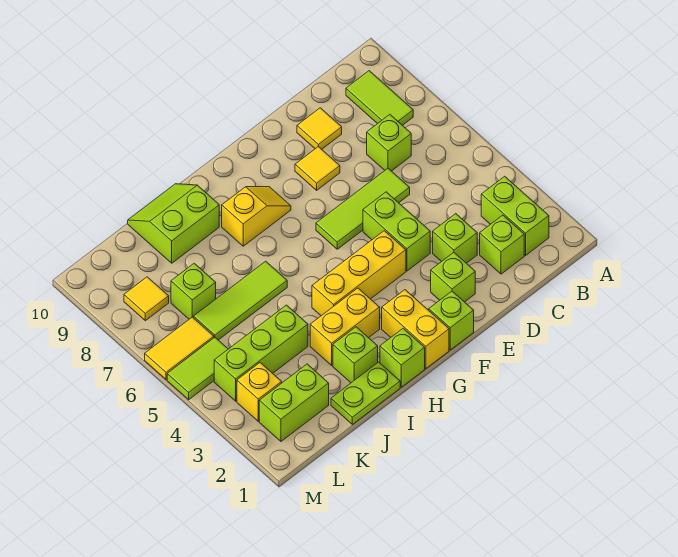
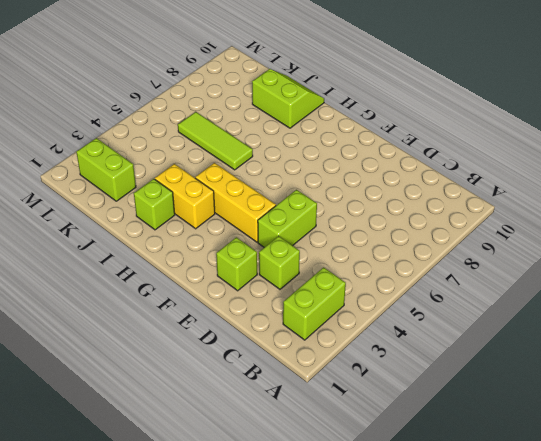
none -> lime tile B8:B9 level 1
none -> lime brick C2 level 1
none -> lime brick C7 level 1

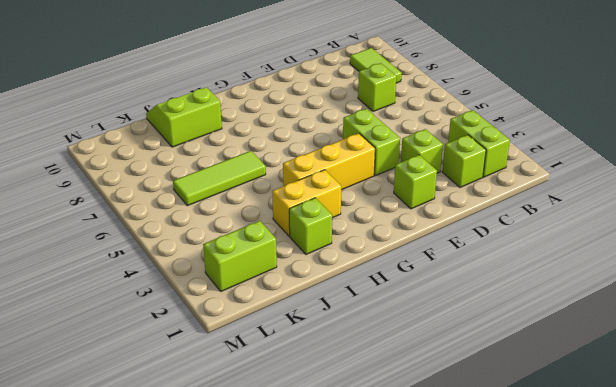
none -> lime tile D6:F6 level 1
none -> yellow tile D9 level 1
none -> yellow tile E8 level 1

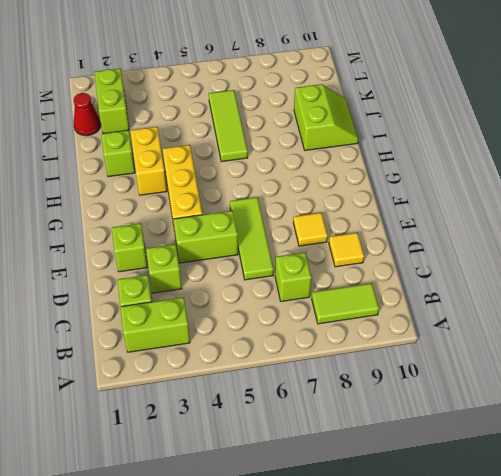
red cone K1 level 1 -> none
none -> lime brick F1 level 1
none -> yellow brick G1:G2 level 1
none -> yellow slope G8:H8 level 1 top H

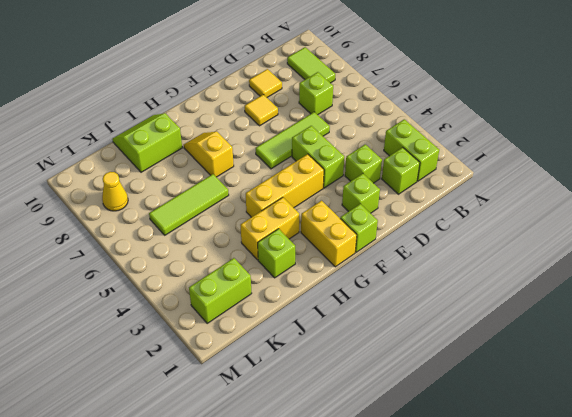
yellow slope H7:H8 level 1 top 7 -> yellow slope G8:H8 level 1 top H
yellow cone L8 level 1 -> yellow tile L8 level 1
none -> lime brick H1 level 1
none -> lime plate I1:J1 level 1
none -> lime brick J4:L4 level 1

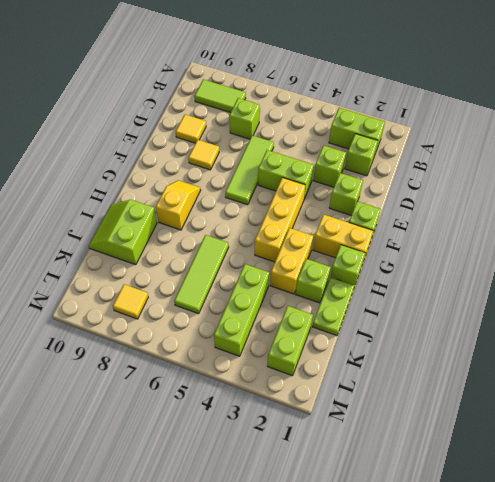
none -> lime brick K7 level 1
none -> yellow brick L3 level 1
none -> lime tile L5:M5 level 1

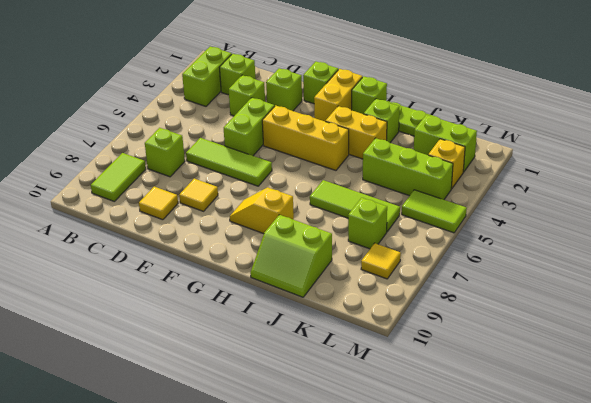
none -> yellow tile L6:M6 level 1

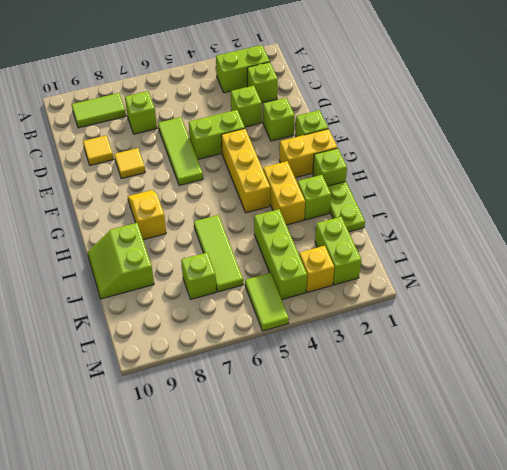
none -> yellow tile L6:M6 level 1
none -> yellow tile L8 level 1

